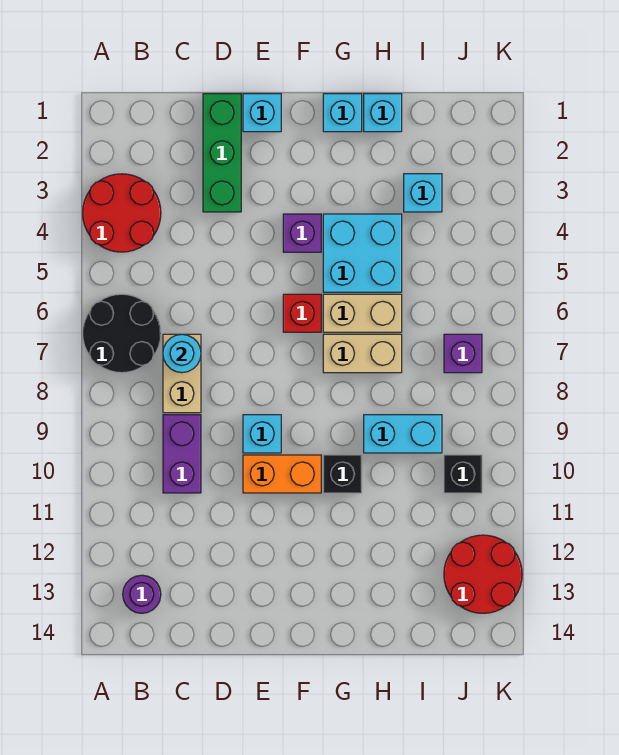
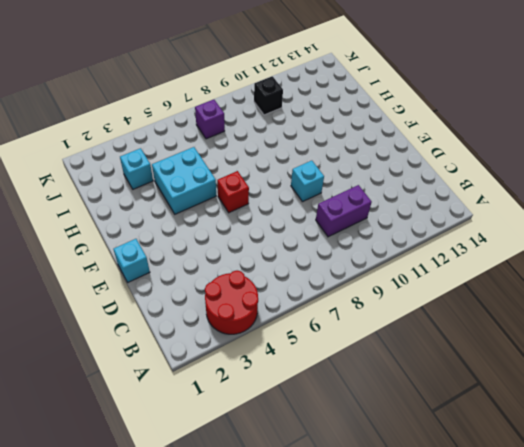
none -> black round brick A6:B7 level 1
none -> purple round brick B13 level 1
none -> tan brick C7:C8 level 1

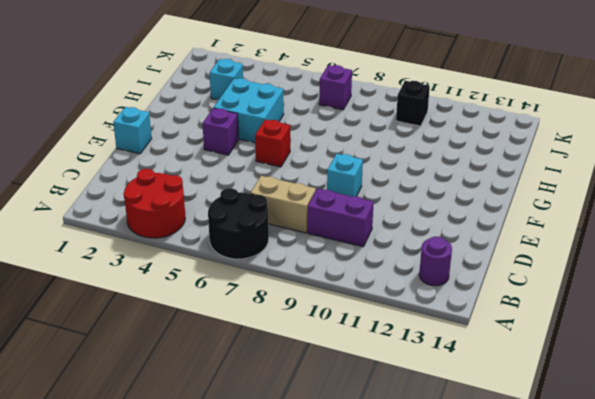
none -> green brick D1:D3 level 1
none -> orange brick E10:F10 level 1
none -> cyan brick G1 level 1

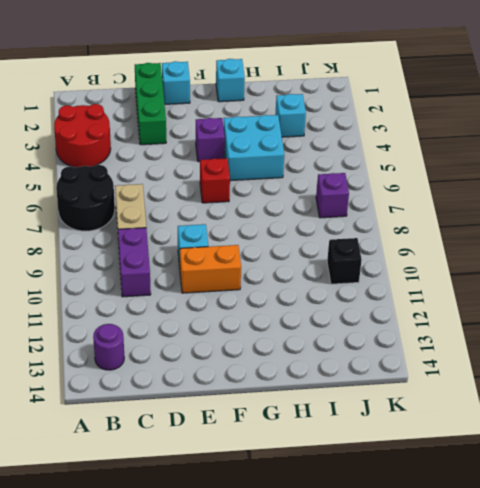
none -> tan brick G6:H6 level 1
none -> tan brick G7:H7 level 1
none -> black brick G10 level 1

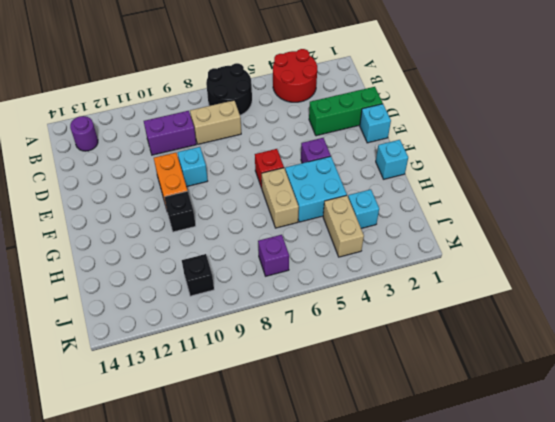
tan brick I4:J4 level 1 -> tan brick G7:H7 level 1
none -> cyan brick H1 level 1
none -> cyan brick H9:I9 level 1
none -> red round brick J12:K13 level 1

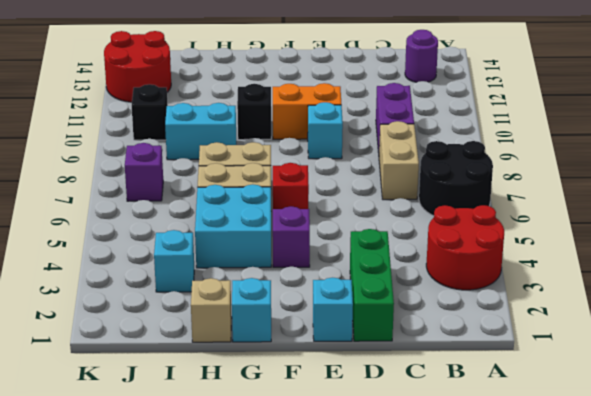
tan brick H1 level 1 -> cyan brick H1 level 1
none -> cyan round brick C7 level 2

